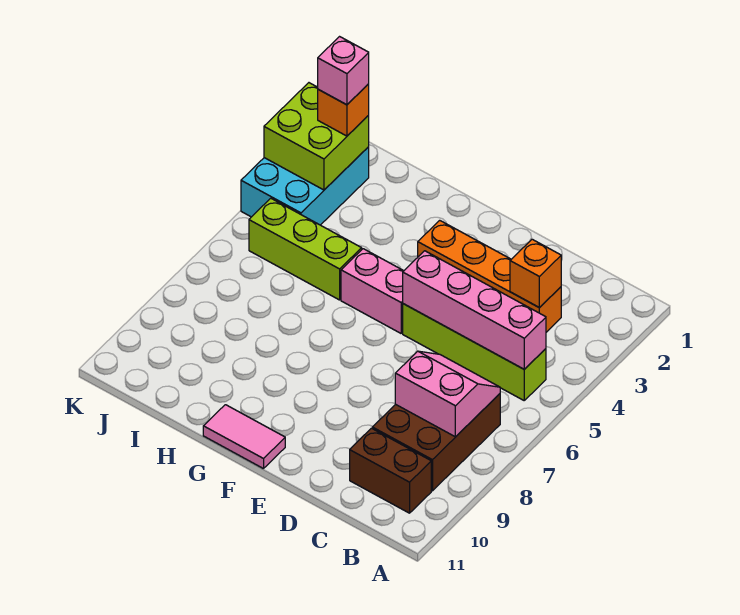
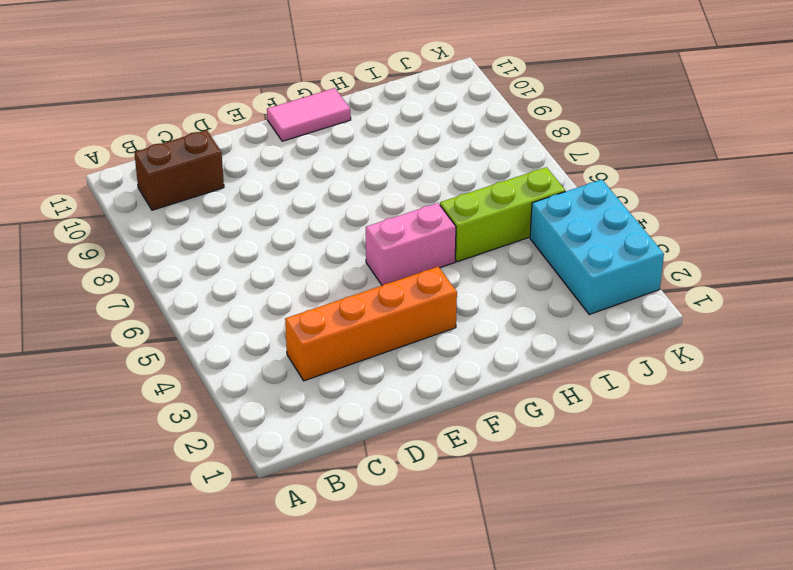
none -> lime brick B5:E5 level 1
none -> brown brick B7:C9 level 1
none -> pink brick B5:E5 level 2

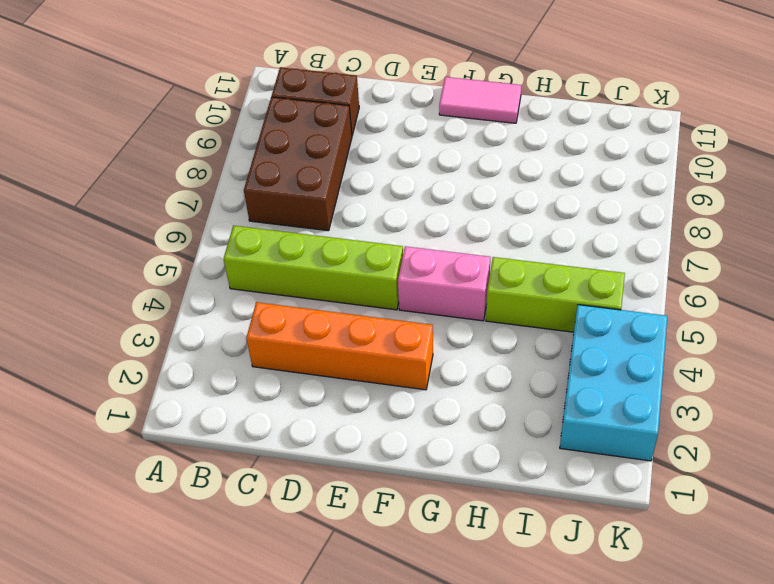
none -> pink brick B5:E5 level 2
none -> pink slope B7:C8 level 2 top 8
none -> orange brick C3 level 2

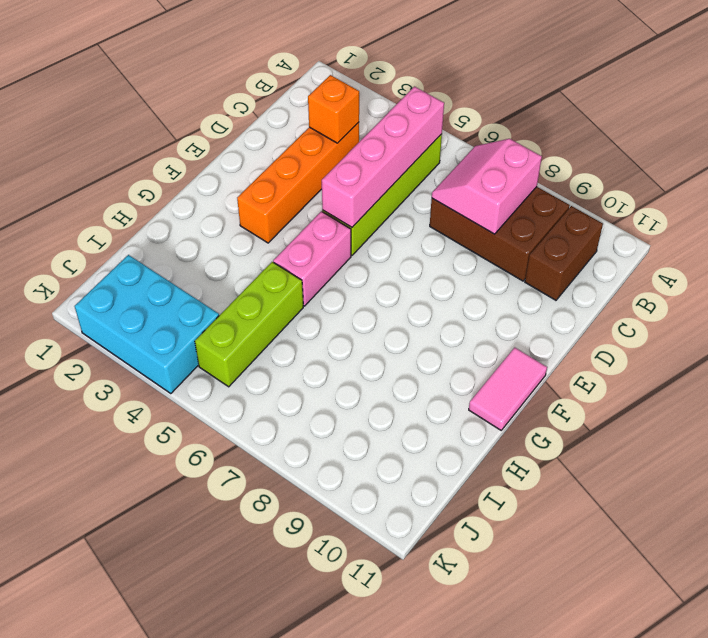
none -> lime brick J2:K3 level 2
none -> orange brick J2 level 3
none -> pink brick J2 level 4

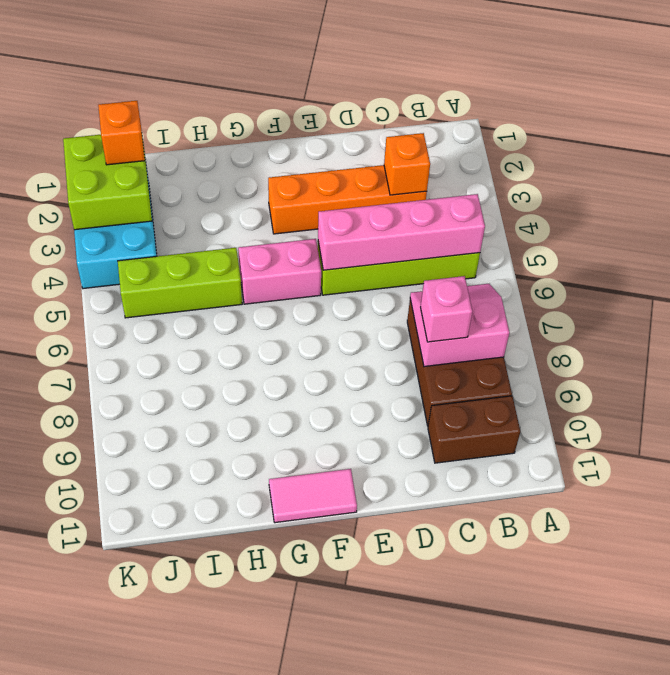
pink brick C8 level 3 -> pink brick J2 level 4

